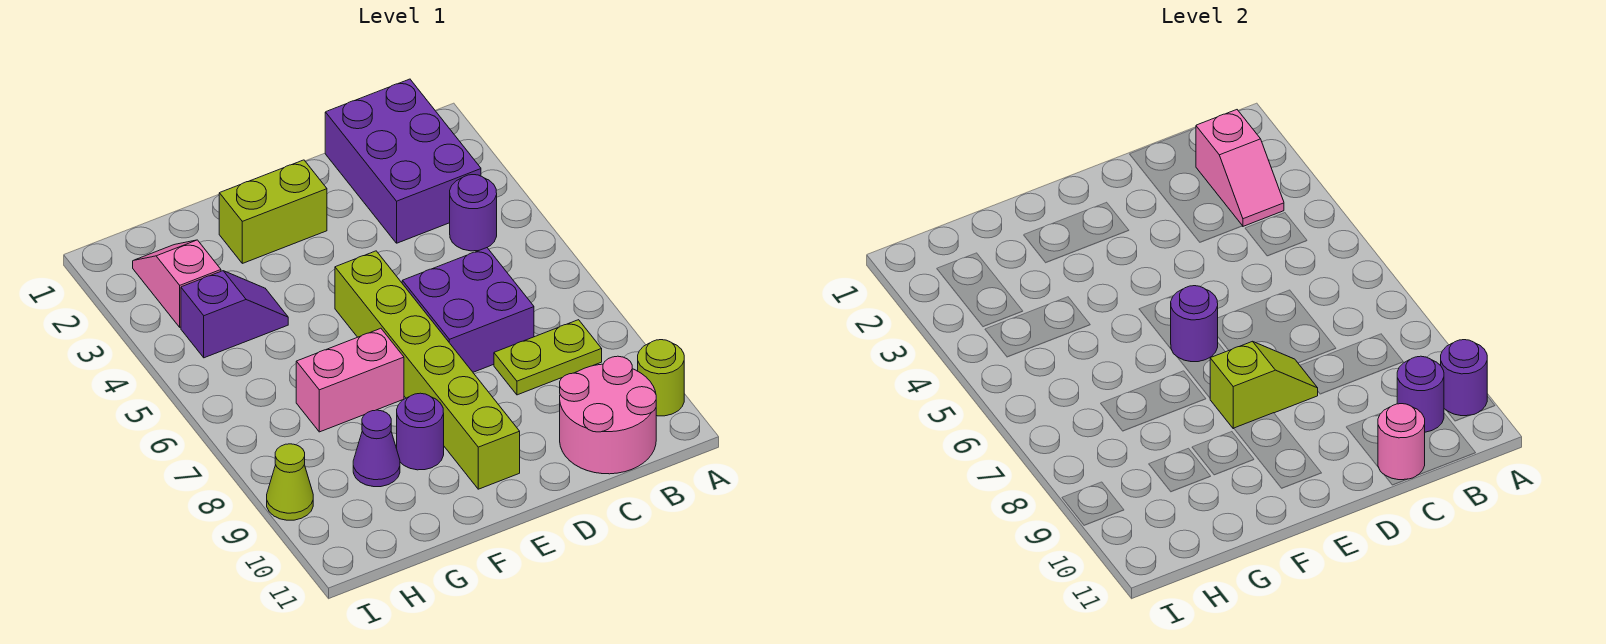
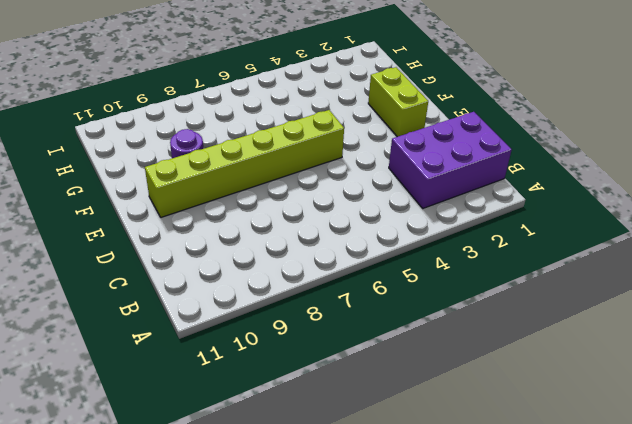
none -> lime round brick A10 level 1
none -> purple round brick B4 level 1
none -> lime plate B8:C8 level 1

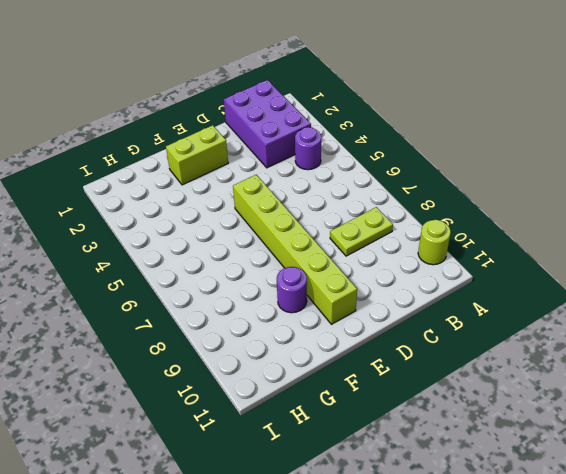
none -> pink round brick B10:C11 level 1
none -> purple brick C6:D7 level 1
none -> pink brick F7:G7 level 1

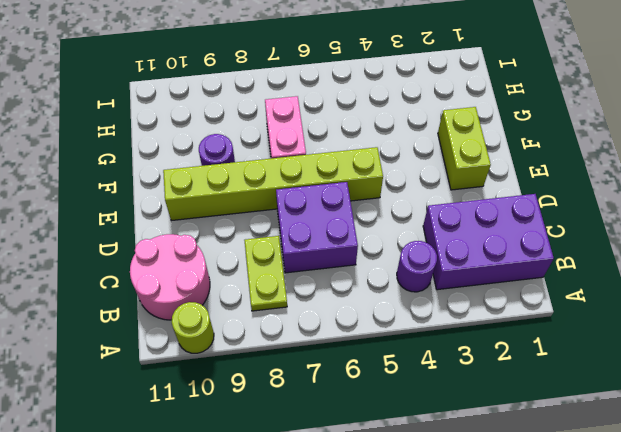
none -> purple slope G4:H4 level 1 top H
none -> purple cone G9 level 1
none -> pink slope H2:H3 level 1 top 3

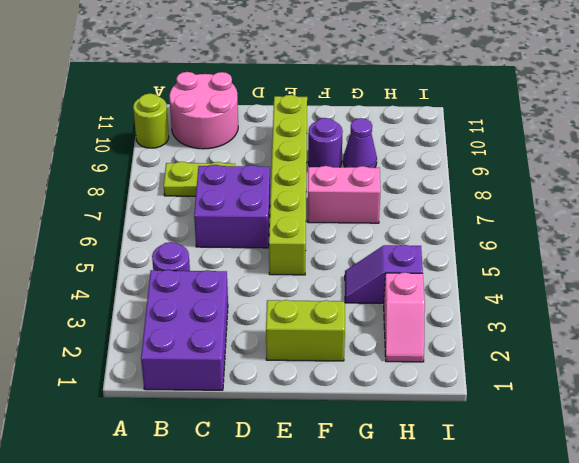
none -> lime cone I9 level 1
none -> purple round brick A10 level 2
none -> pink slope B2:B3 level 2 top 2

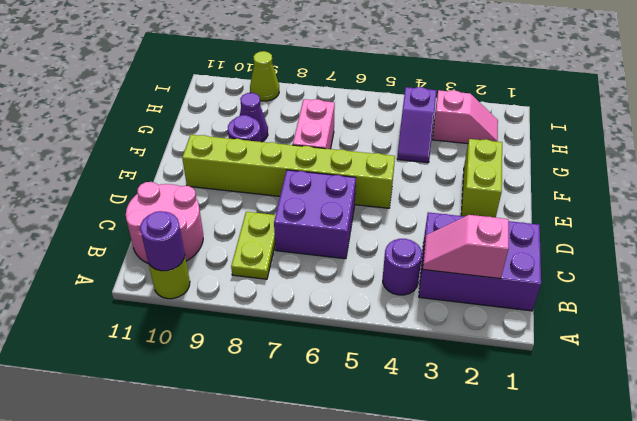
none -> purple round brick B10 level 2
none -> pink round brick C11 level 2
none -> lime slope D8:E8 level 2 top E

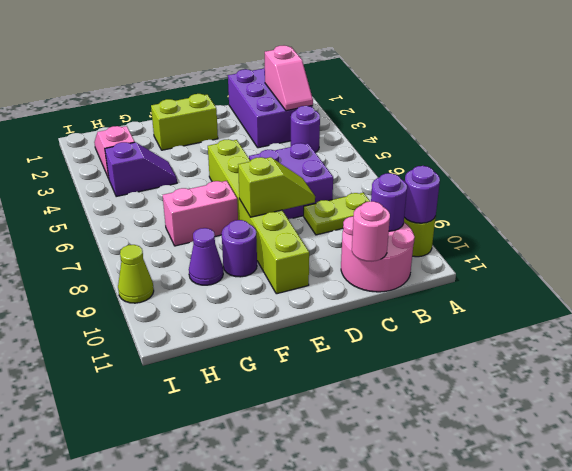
none -> purple round brick E6 level 2

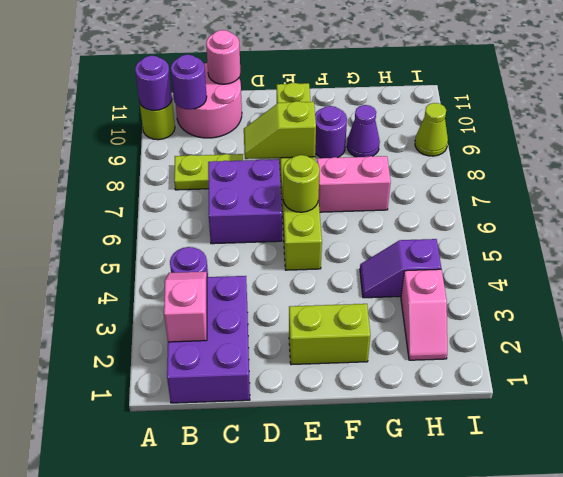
lime round brick E6 level 2 -> purple round brick E6 level 2

